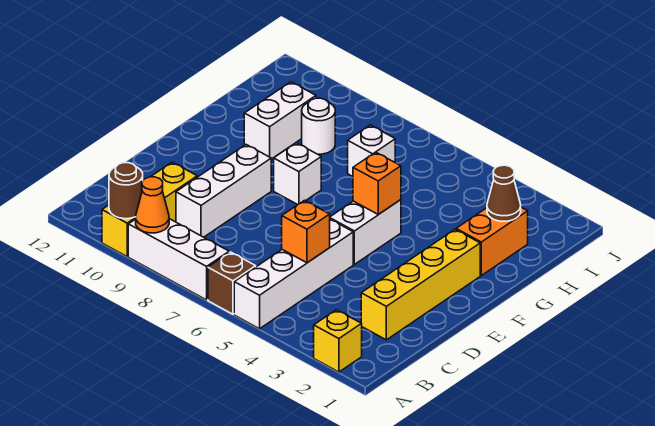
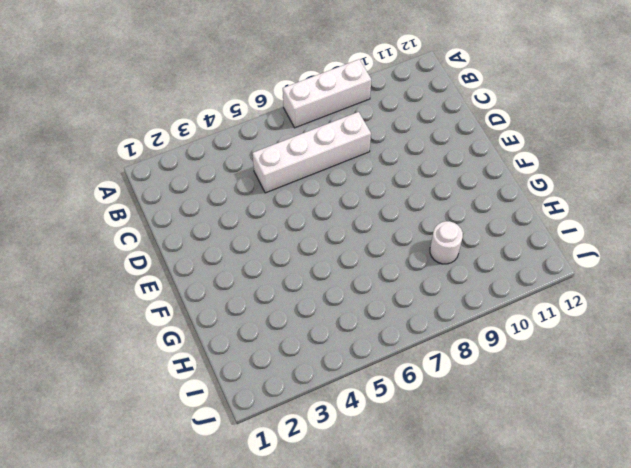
white brick C5:C8 level 1 -> white brick A5:D5 level 1
none -> yellow brick A2 level 1
none -> brown brick A6 level 1
none -> yellow brick A10:C10 level 1

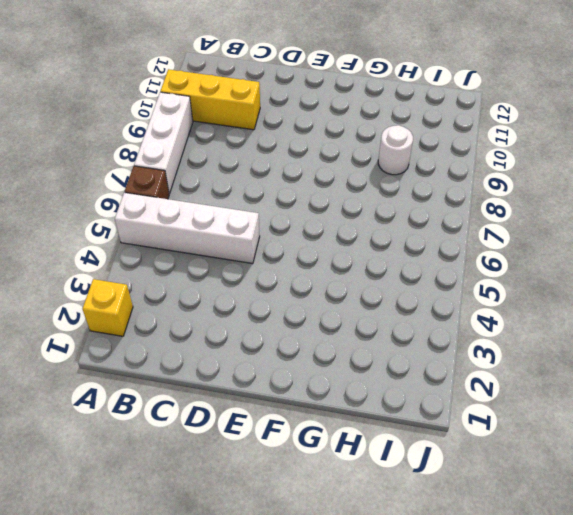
none -> yellow brick C2:F2 level 1
none -> white brick C9:E9 level 1
none -> white brick E5:F5 level 1

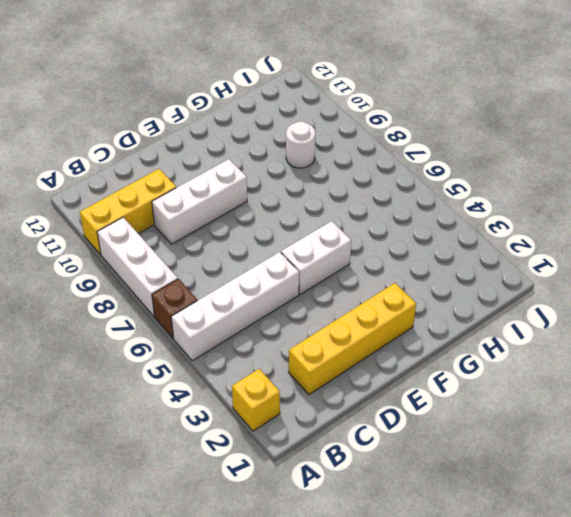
none -> white brick F8 level 1
none -> orange brick G2:H2 level 1
none -> white brick G10:H10 level 1

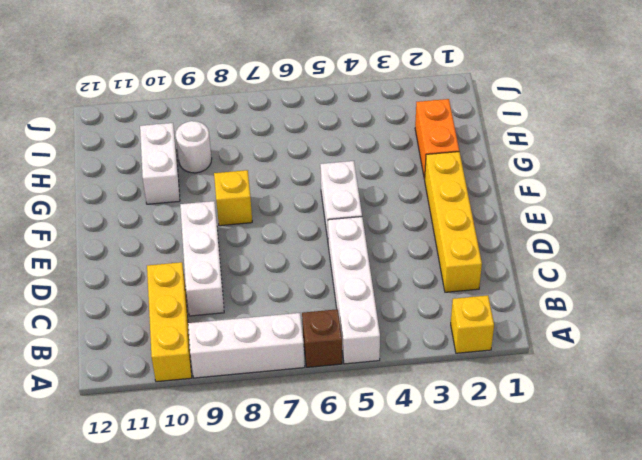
yellow brick F8 level 1 -> white brick F8 level 1
none -> white brick H7 level 1
none -> orange cone A9 level 2
none -> brown round brick A10 level 2

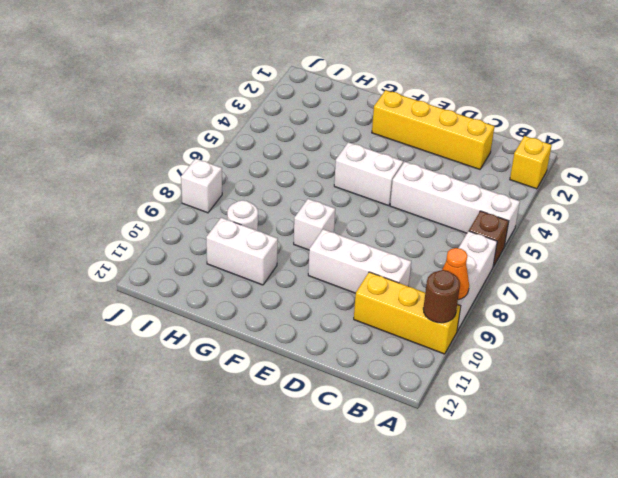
white brick J8 level 1 -> white brick H7 level 1
none -> orange brick G2:H2 level 1
none -> orange brick C5 level 2
none -> orange brick F5 level 2

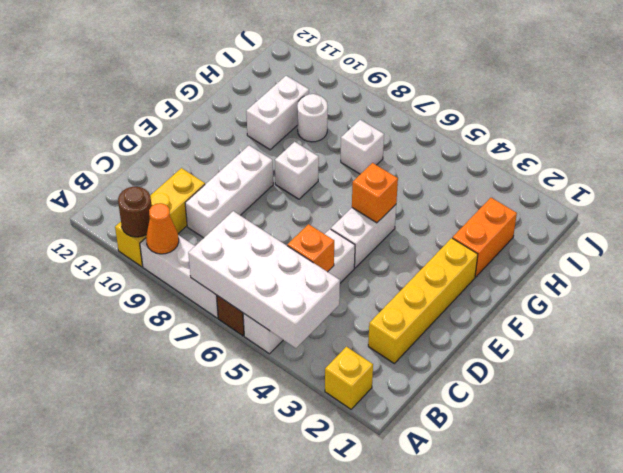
white brick A4:B7 level 2 -> none
none -> brown cone H2 level 2

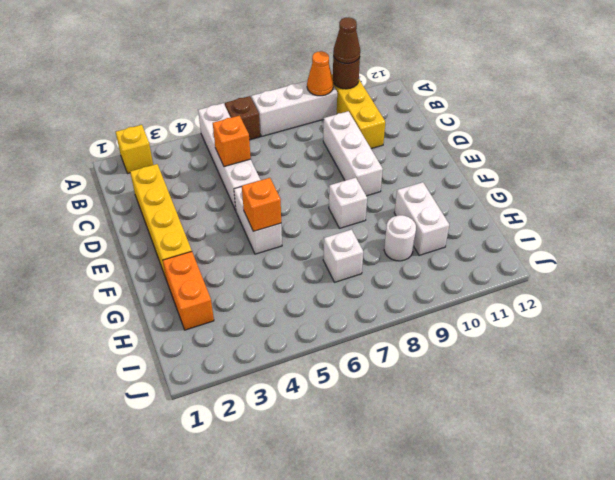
brown cone A10 level 3 -> brown cone H2 level 2

